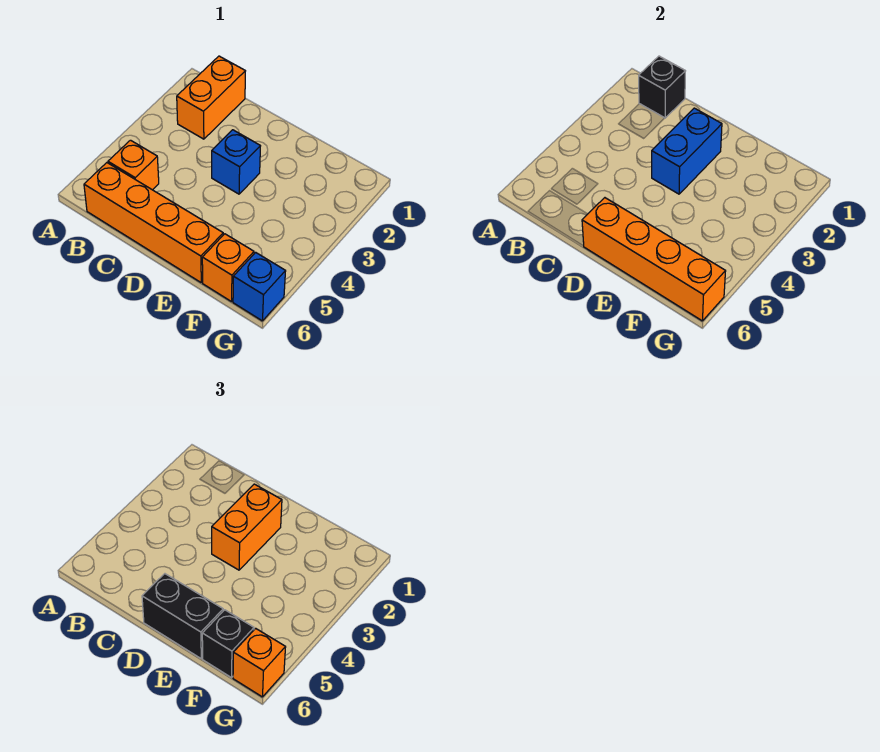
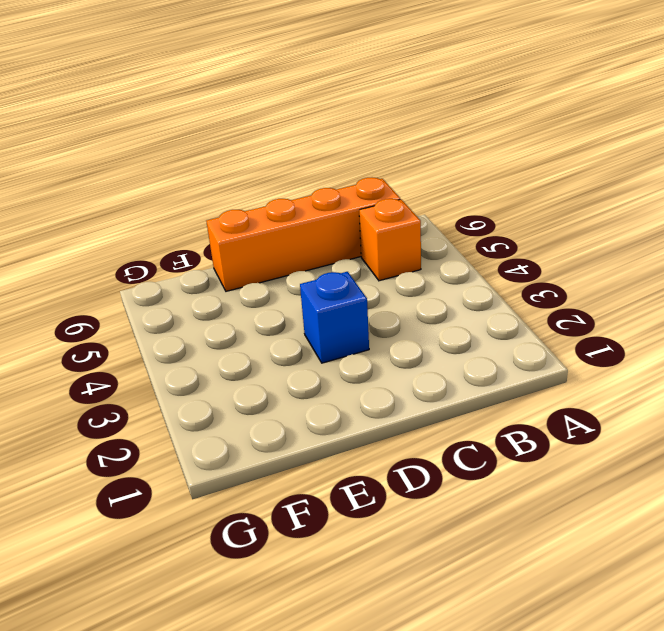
none -> orange brick B1:B2 level 1
none -> orange brick F6 level 1
none -> blue brick G6 level 1

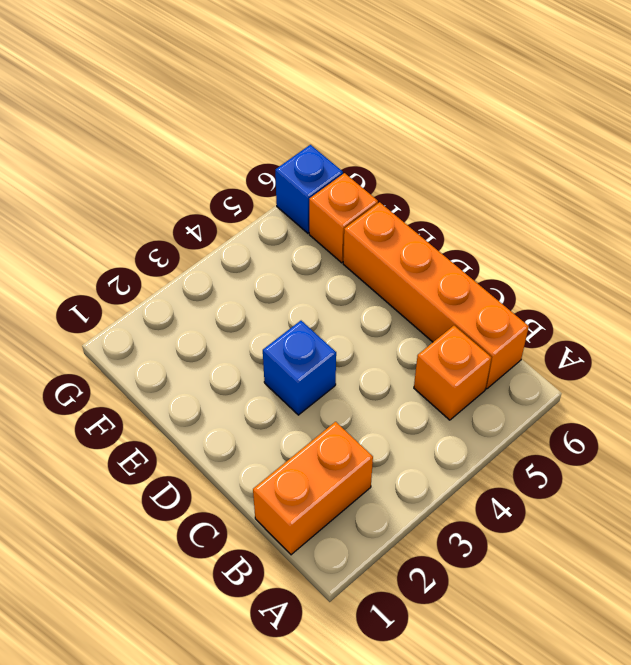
none -> black brick B1 level 2
none -> blue brick D2:D3 level 2
none -> orange brick D6:G6 level 2

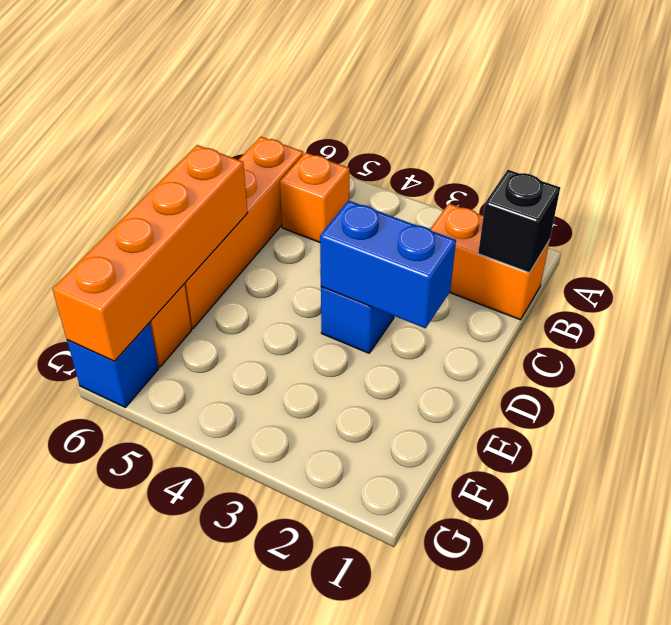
none -> orange brick D2:D3 level 3
none -> black brick D6:E6 level 3
none -> black brick F6 level 3

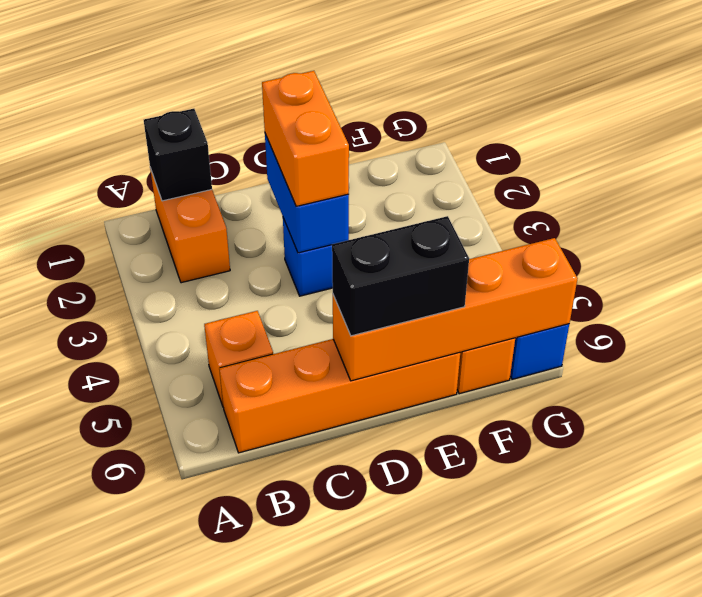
none -> black brick F6 level 3
none -> orange brick G6 level 3

